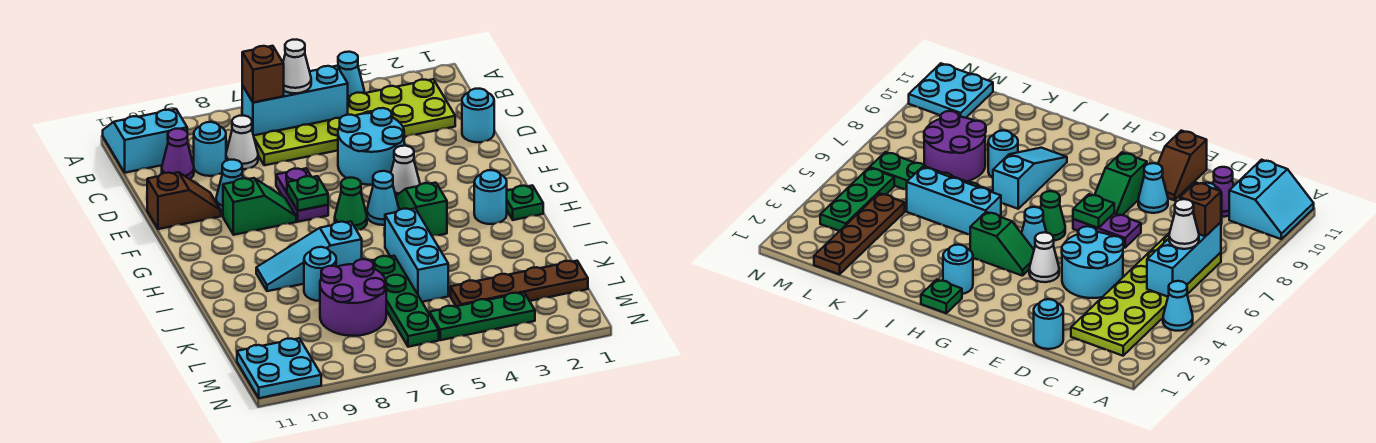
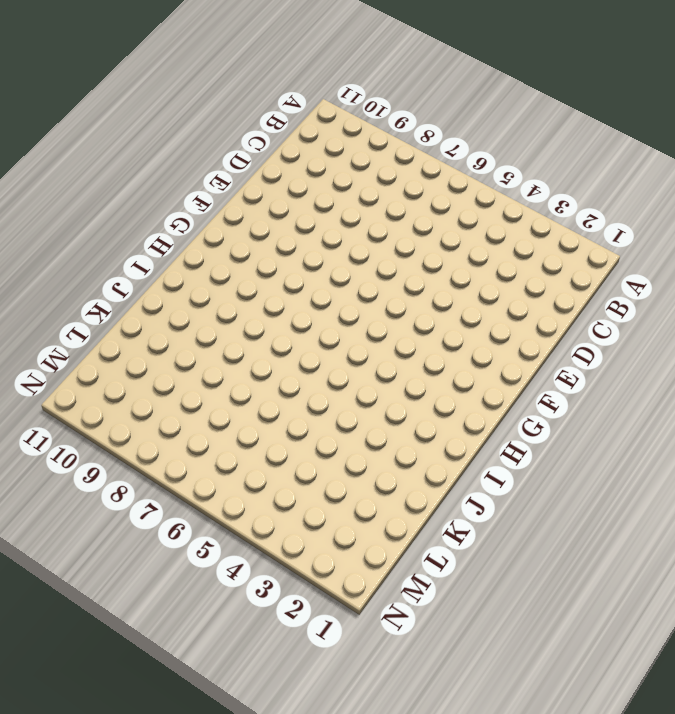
none -> cyan cone A4 level 1
none -> cyan slope A10:B11 level 1 top B
none -> lime plate B2:C7 level 1
none -> white cone C8 level 1

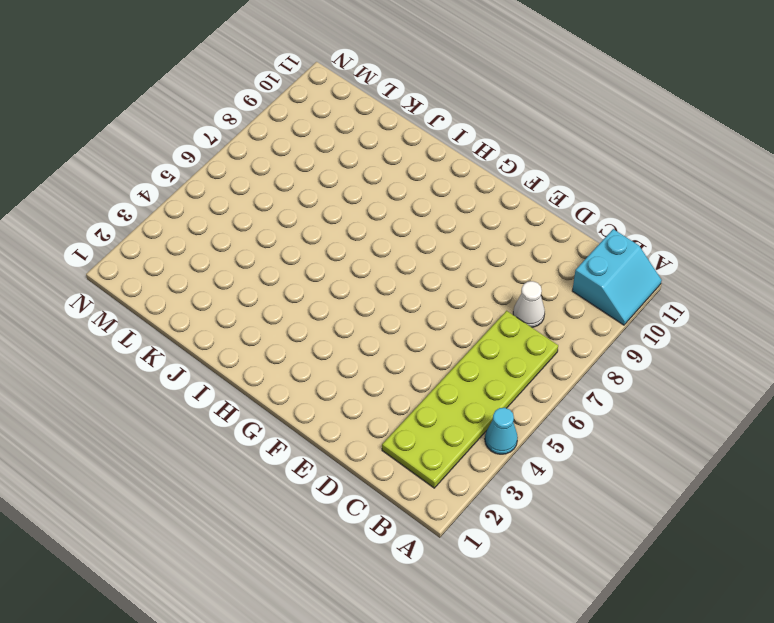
none -> cyan round brick C9 level 1
none -> purple cone C10 level 1
none -> cyan round brick D1 level 1
none -> cyan round brick D4:E5 level 1

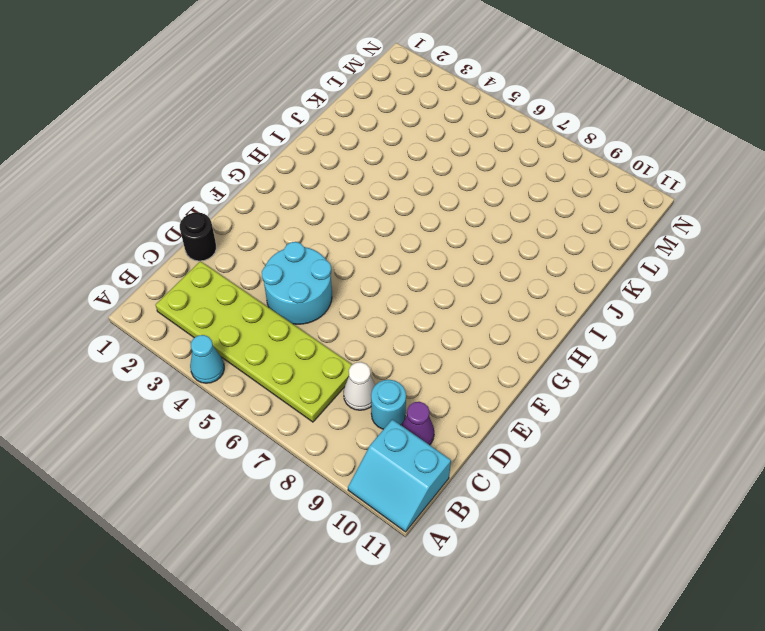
black round brick D1 level 1 -> cyan round brick D1 level 1
none -> purple plate E7:F7 level 1
none -> cyan cone E9 level 1
none -> brown slope E10:E11 level 1 top 11
none -> white cone F4 level 1

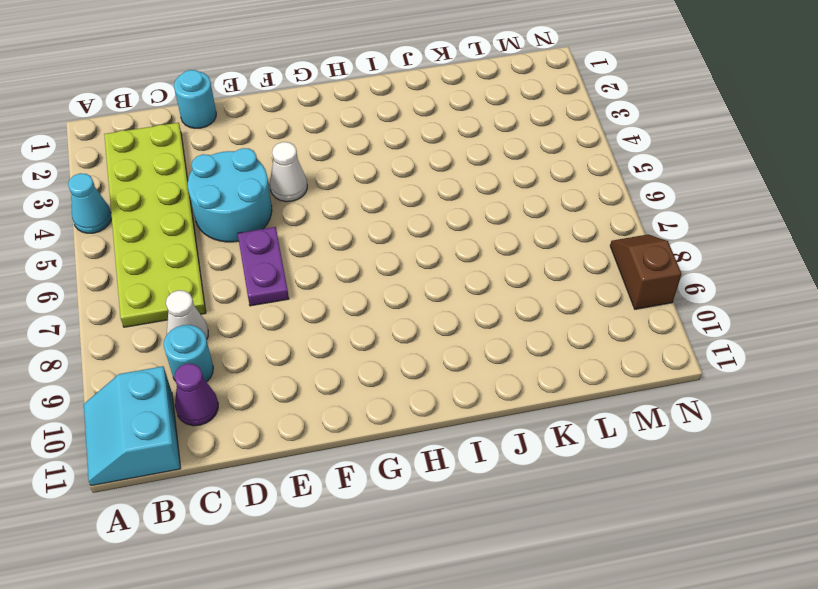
purple plate E6:E7 level 1 -> purple plate E7:F7 level 1
brown slope N8:N9 level 1 top 9 -> brown slope E10:E11 level 1 top 11
none -> cyan cone E9 level 1
none -> green slope F8:F9 level 1 top 9
none -> green slope G4:H4 level 1 top H
none -> cyan cone G5 level 1

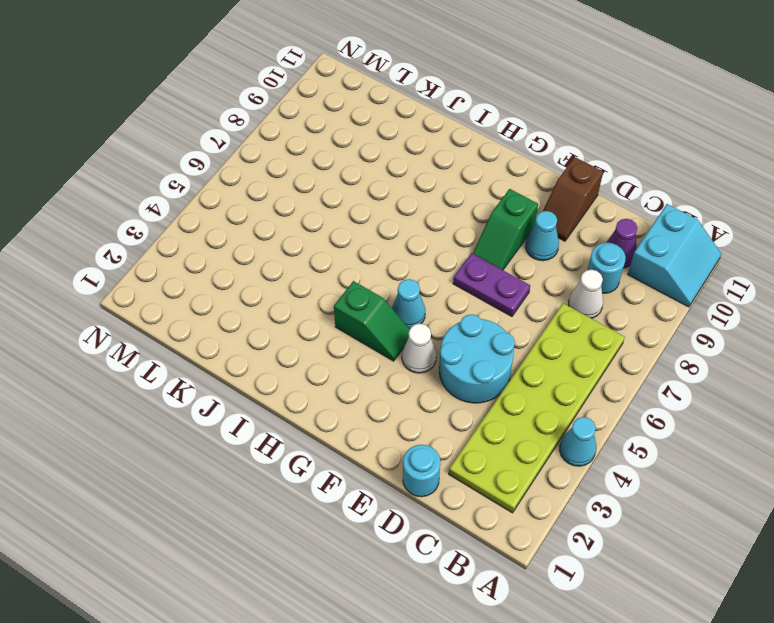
none -> green cone G6 level 1
none -> green plate H1 level 1
none -> cyan round brick H2 level 1
none -> cyan brick I5:K5 level 1

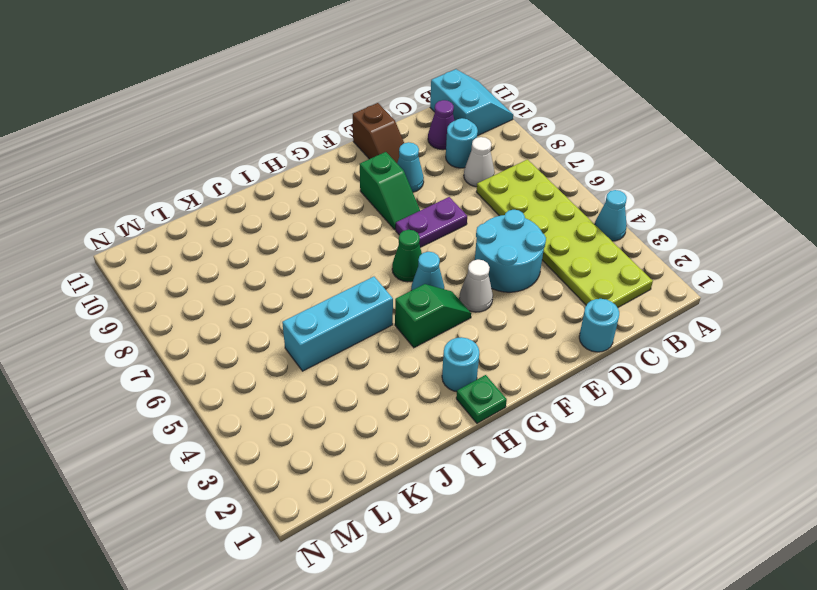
none -> cyan slope I7:I9 level 1 top 7
none -> green plate J6:M6 level 1
none -> cyan round brick J8 level 1
none -> purple round brick K7:L8 level 1

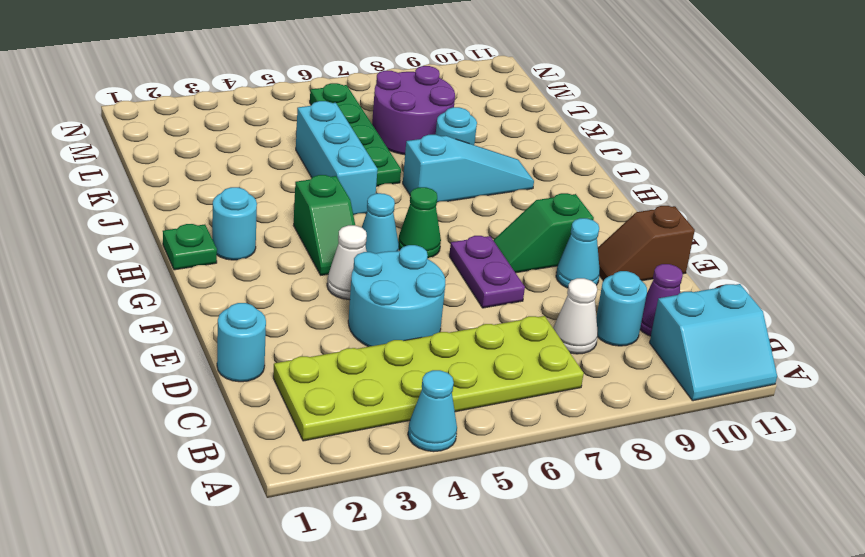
none -> brown plate L1:L4 level 1
none -> green plate M3:M5 level 1
none -> cyan plate M10:N11 level 1
none -> cyan brick B5:B7 level 2

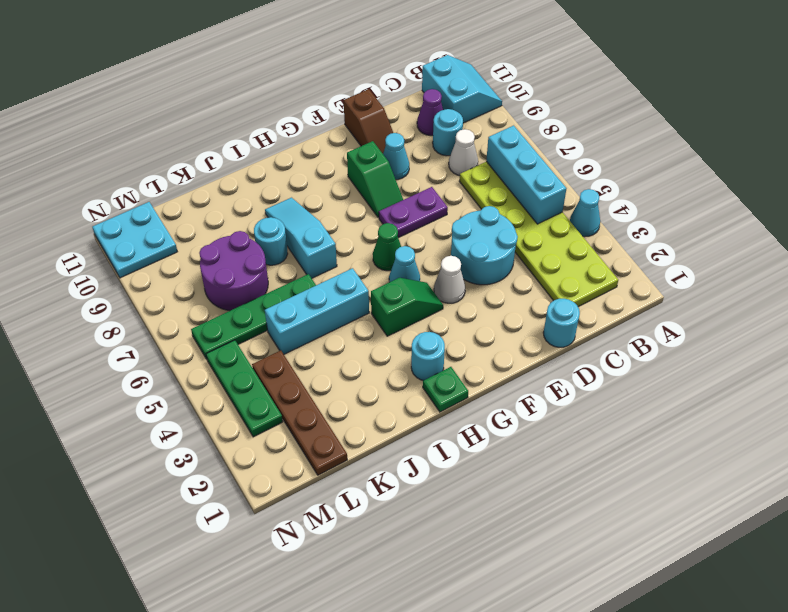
none -> green plate F7 level 2
none -> white cone B6 level 3
none -> brown brick B7 level 3

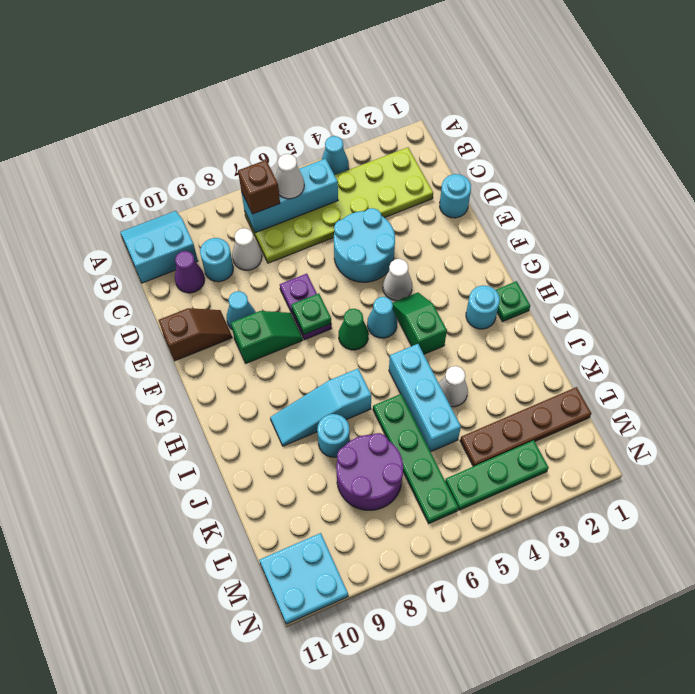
white cone J4 level 1 -> none

